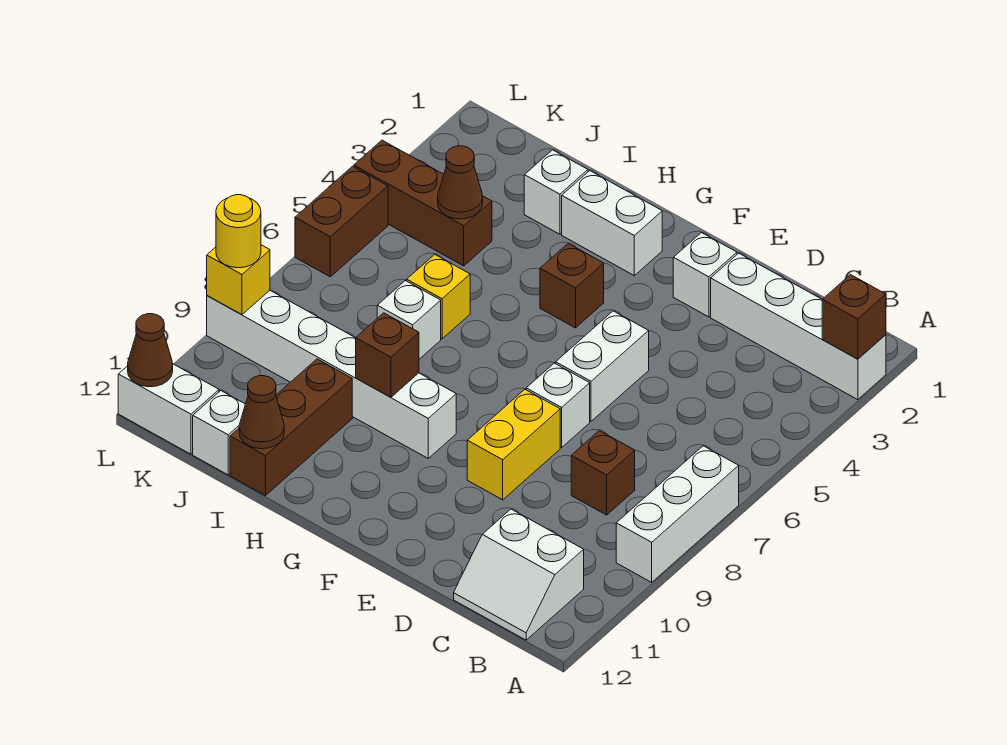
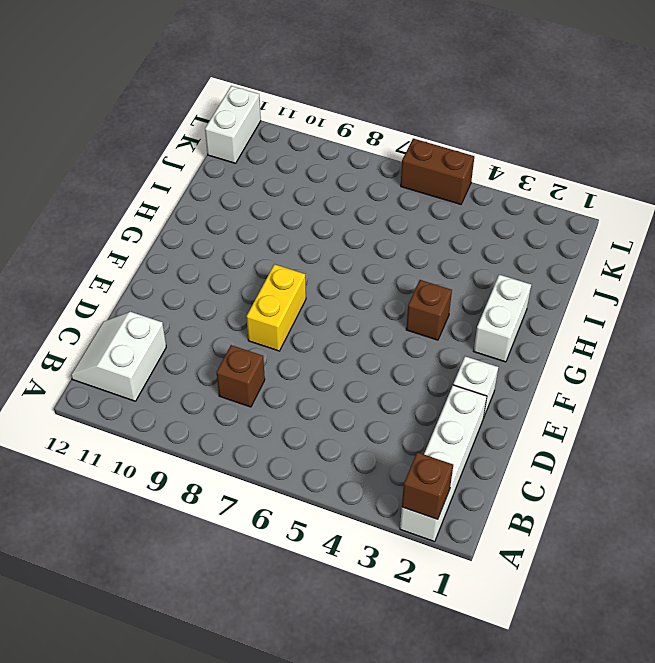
yellow brick E8:F8 level 1 -> yellow brick E8:E9 level 1
none -> white brick A7:A9 level 1
none -> white brick E5:E6 level 1
none -> white brick E7 level 1

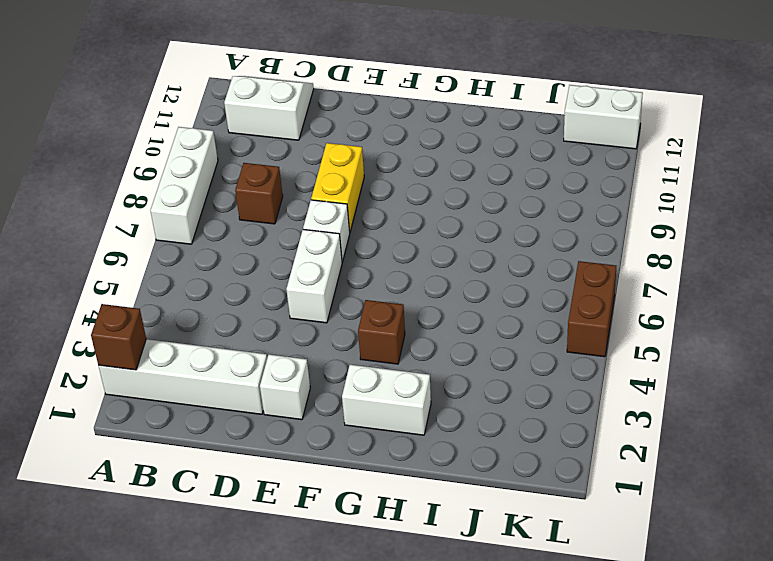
none -> white brick G9:L9 level 1
none -> white brick I2 level 1
none -> yellow brick I6 level 1

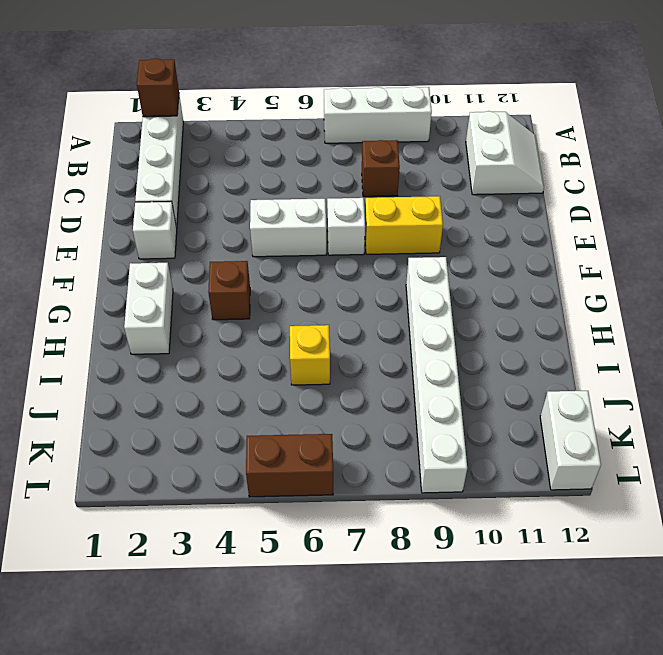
none -> white brick I2 level 1
none -> white brick I7 level 1
none -> brown brick I10:I12 level 1

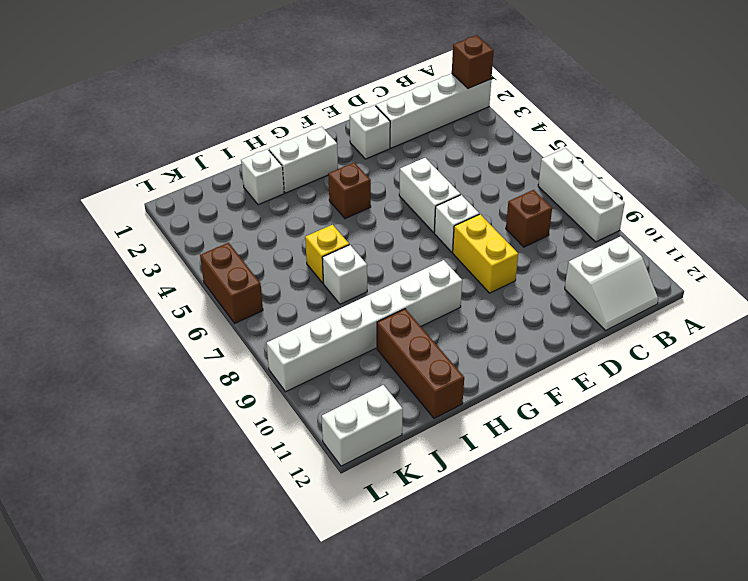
none -> brown brick J4:L4 level 1
none -> white brick J12 level 1
none -> brown brick H9 level 2

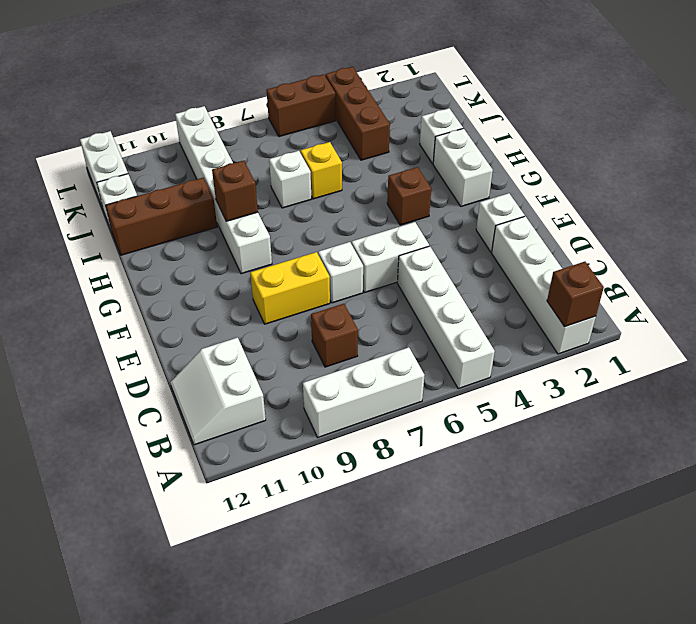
white brick A5:D5 level 1 -> none
none -> brown cone I12 level 2
none -> brown cone J4 level 2
none -> yellow brick L9 level 2

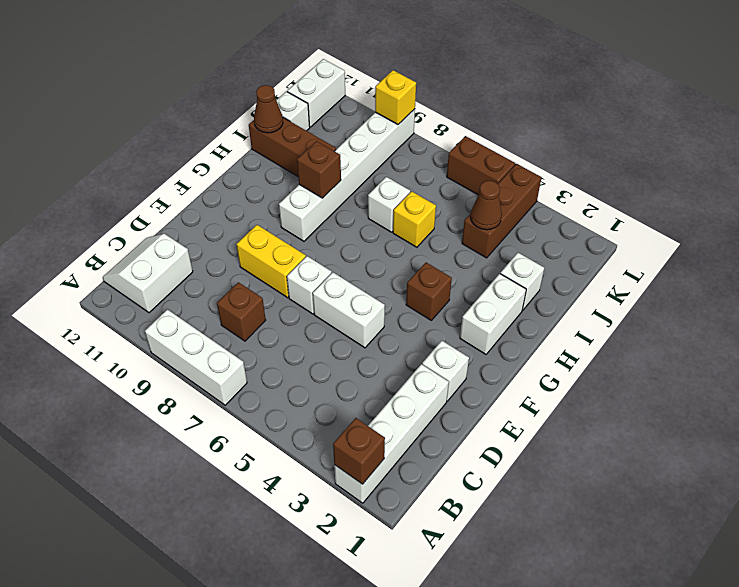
none -> brown cone L12 level 2
none -> yellow round brick L9 level 3

